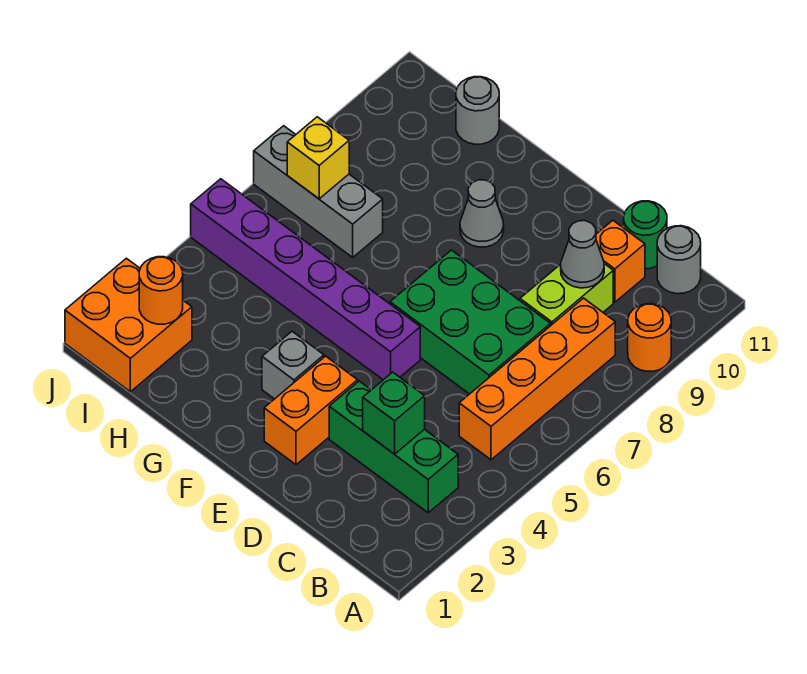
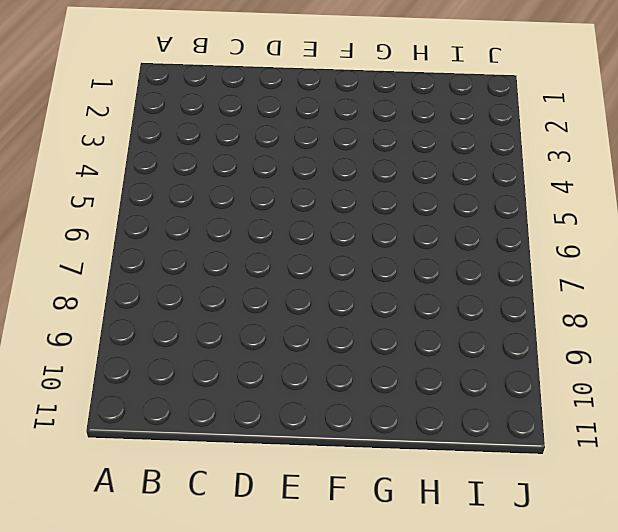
none -> orange round brick A9 level 1
none -> green brick B3:D3 level 1
none -> orange brick B5:B8 level 1

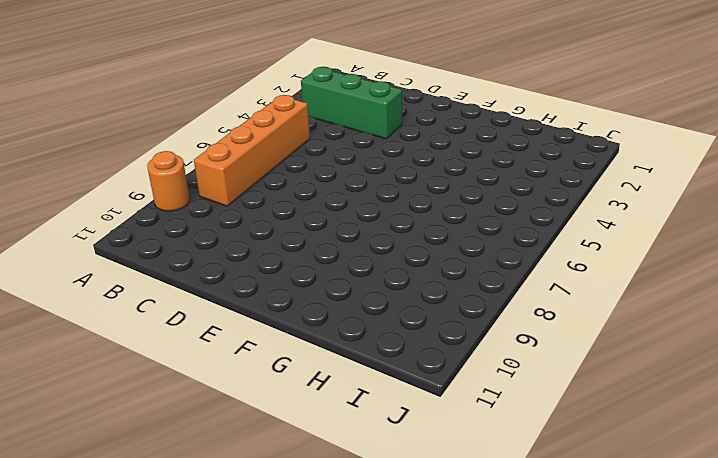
none -> grey round brick B11 level 1
none -> green brick C6:E7 level 1
none -> lime brick C8:C9 level 1

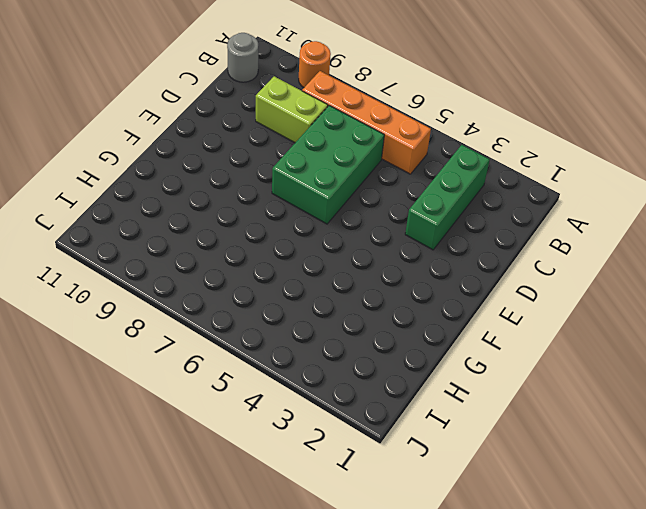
none -> orange brick C10 level 1
none -> green round brick C11 level 1
none -> orange brick E2:E3 level 1

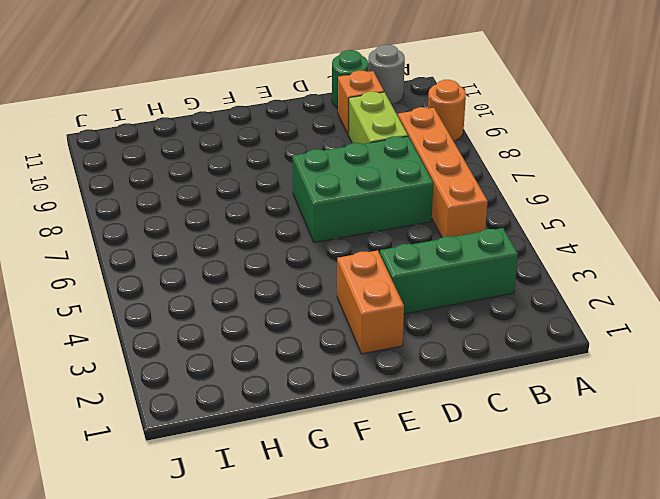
none -> purple brick E5:J5 level 1
none -> grey brick F3 level 1
none -> grey cone F9 level 1

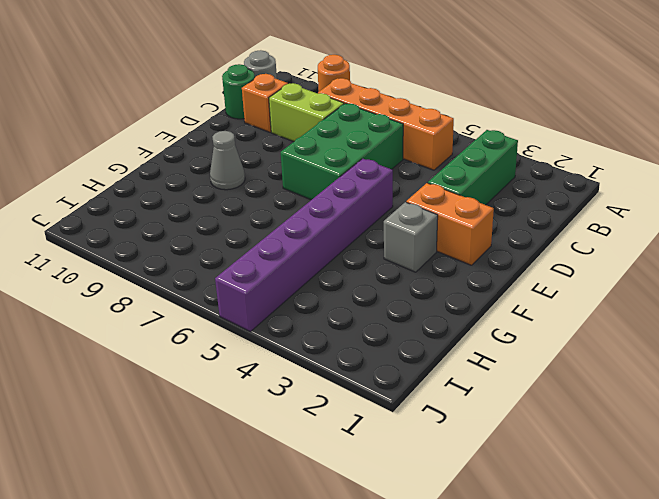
none -> grey brick H7:J7 level 1
none -> grey round brick H11 level 1
none -> orange brick I1:J2 level 1

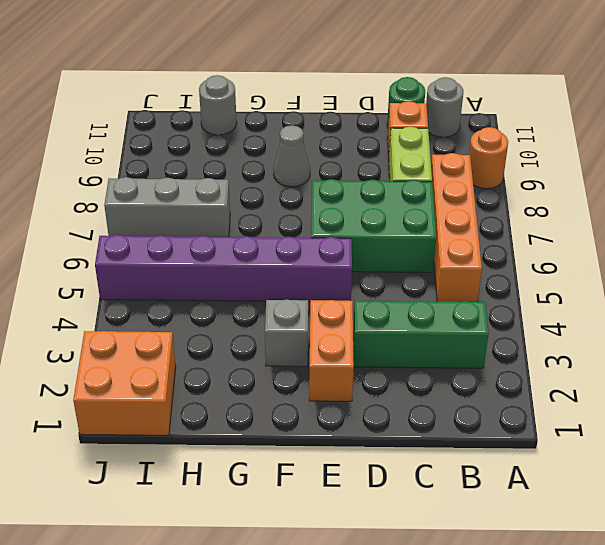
none -> green brick C3 level 2
none -> grey cone C9 level 2
none -> orange round brick I2 level 2

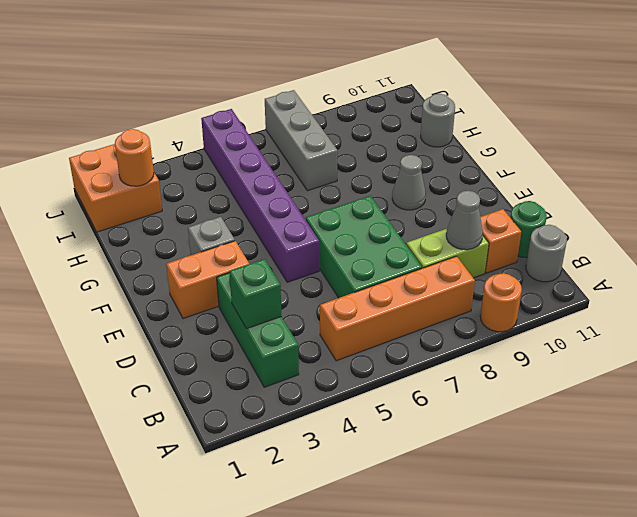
none -> yellow brick I7 level 2

